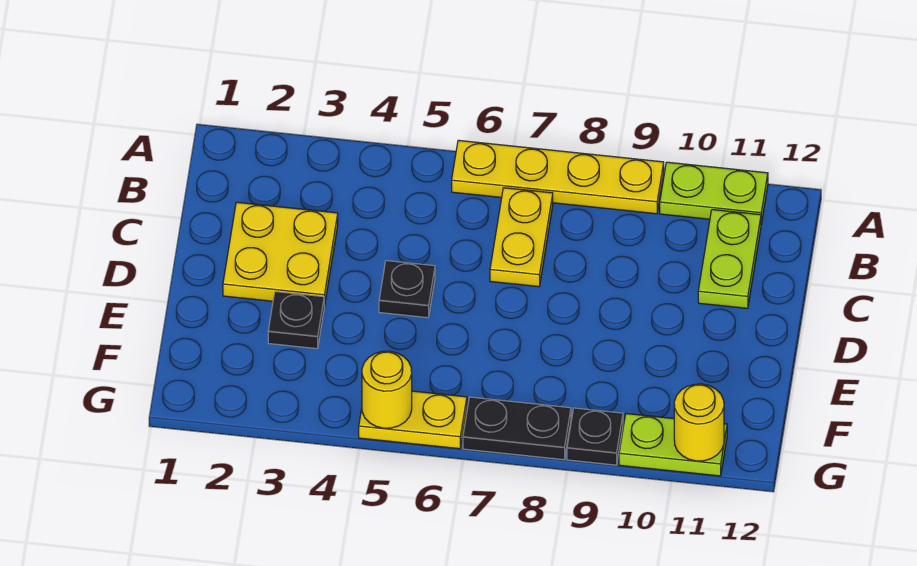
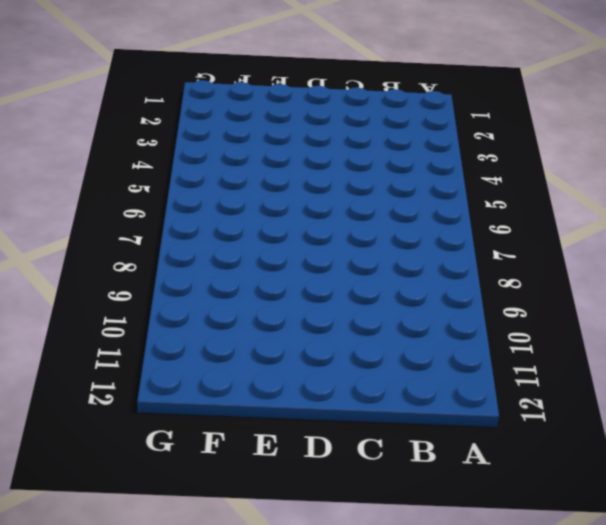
none -> yellow plate A6:A9 level 1
none -> lime plate A10:A11 level 1
none -> yellow plate B7:C7 level 1

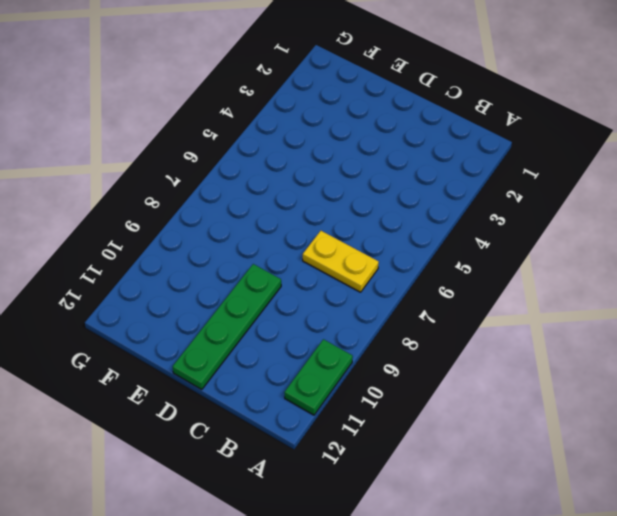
green plate A10:A11 level 1 -> lime plate A10:A11 level 1
green plate D9:D12 level 1 -> none
none -> yellow plate A6:A9 level 1
none -> lime plate B11:C11 level 1
none -> yellow plate C2:D3 level 1

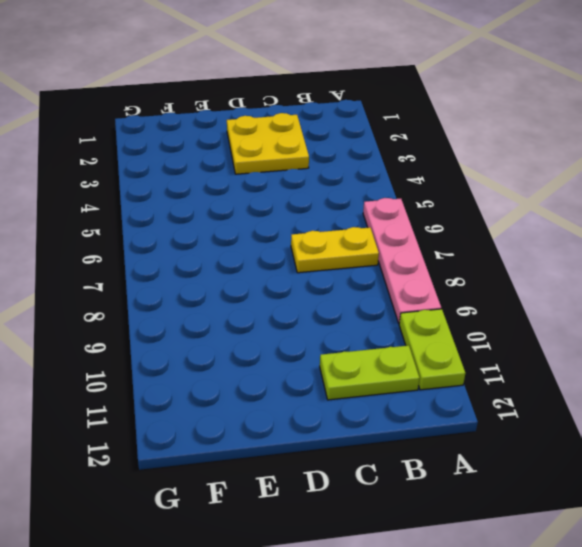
pink plate A6:A9 level 1 -> yellow plate A6:A9 level 1
none -> black plate D5 level 1
none -> black plate E3 level 1
none -> yellow plate G5:G6 level 1

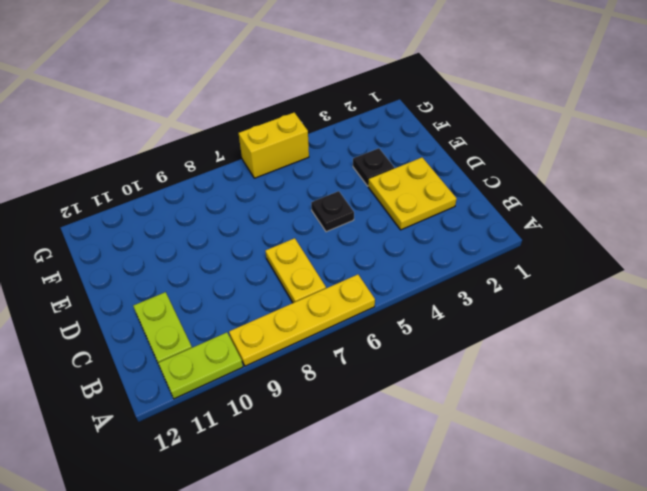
yellow brick G5:G6 level 1 -> yellow plate G5:G6 level 1
none -> black plate G7:G8 level 1
none -> black plate G9 level 1
none -> lime plate G10:G11 level 1

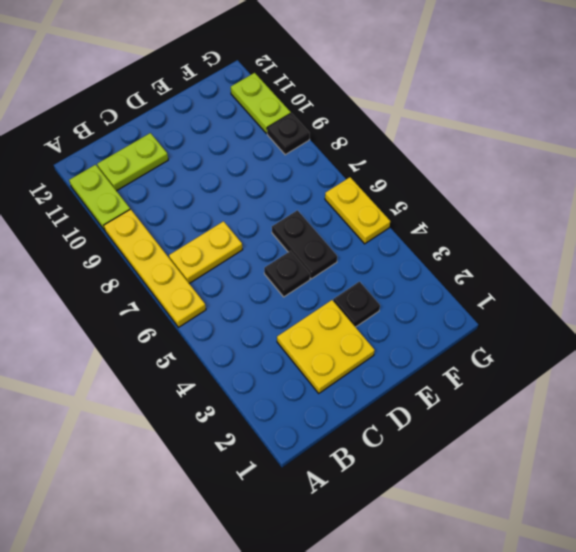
black plate E5:E6 level 1 -> black plate G7:G8 level 1
none -> yellow round brick G5 level 2
none -> yellow round brick G11 level 2

